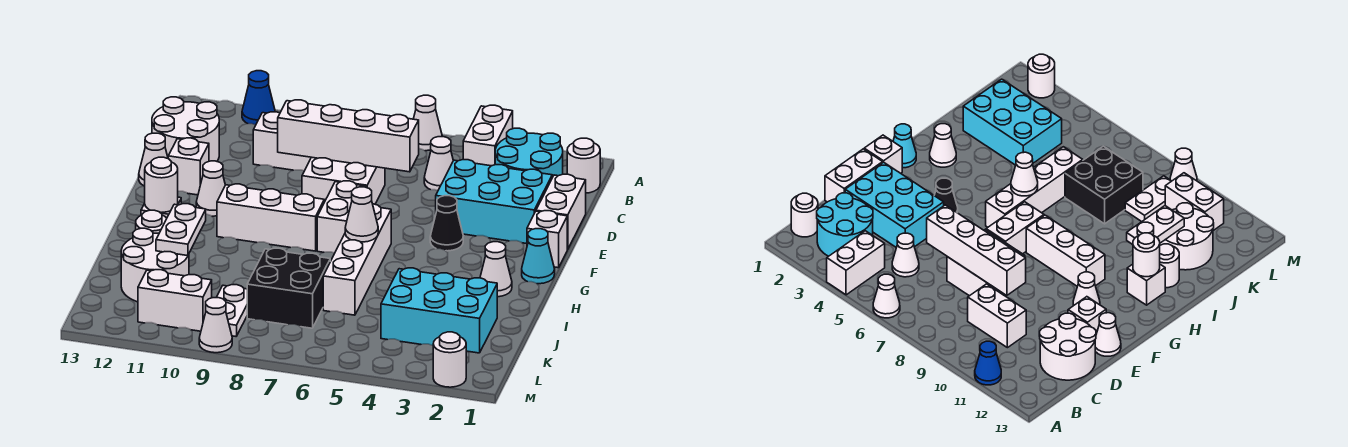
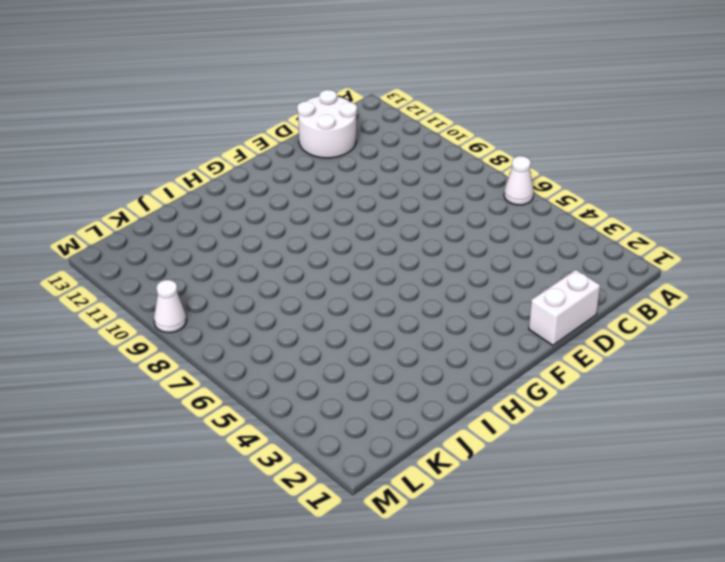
none -> white brick A4:B4 level 1
none -> blue cone A11 level 1
none -> white round brick B1 level 1
none -> cyan round brick B2:C3 level 1

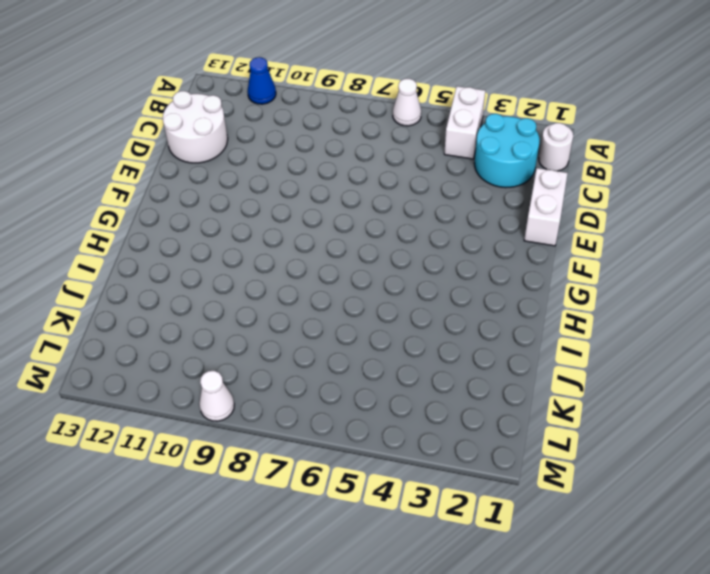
none -> white cone C5 level 1
none -> white brick C9:C10 level 1
none -> cyan brick D2:E4 level 1
none -> white brick D7:E8 level 1

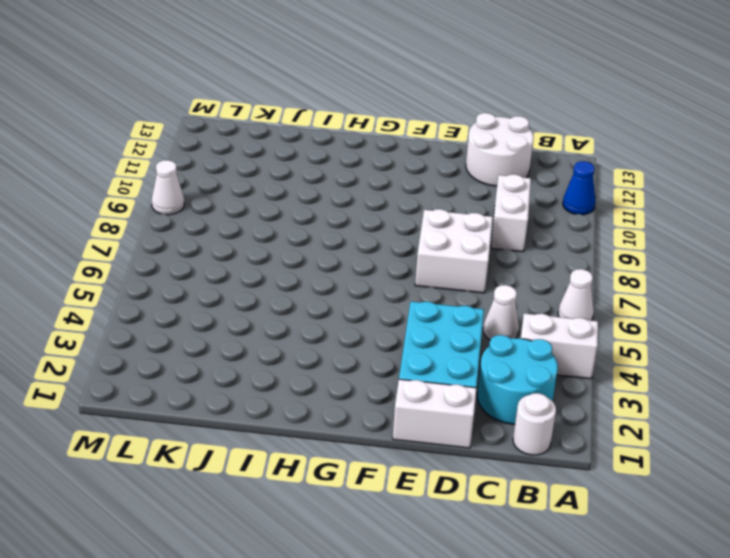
none -> white brick E12 level 1
none -> white cone E13 level 1
none -> white brick F1 level 1
none -> black cone F4 level 1

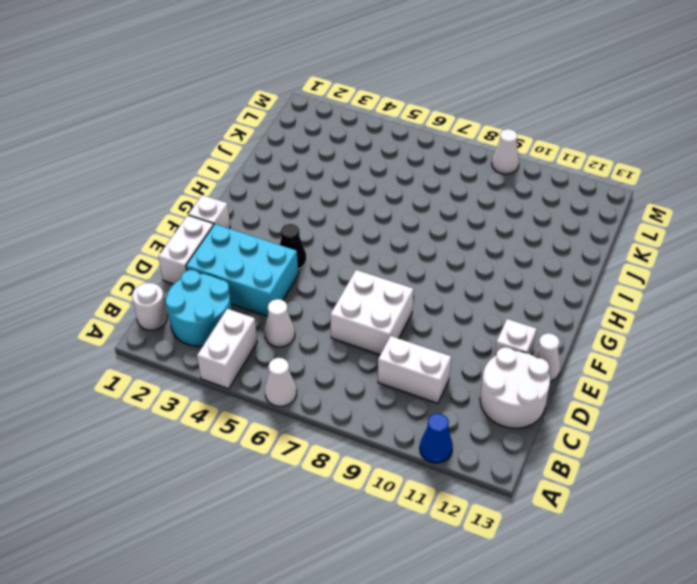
none -> white brick F7:G7 level 1
none -> white cone F11 level 1
none -> cyan cone G1 level 1
none -> white brick G6:J6 level 1

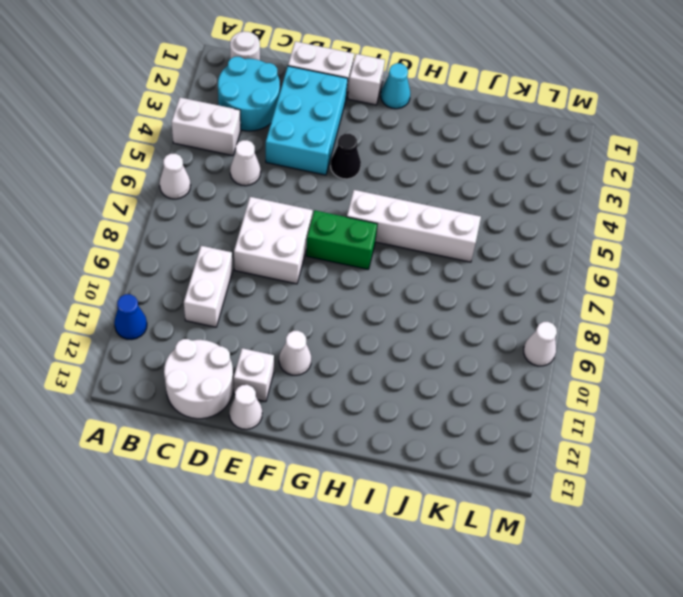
green brick F7:G7 level 1 -> white brick F7:G7 level 1
none -> white brick G8:G10 level 1
none -> white cone H2 level 1
none -> white brick H12 level 1
none -> white round brick I12 level 1

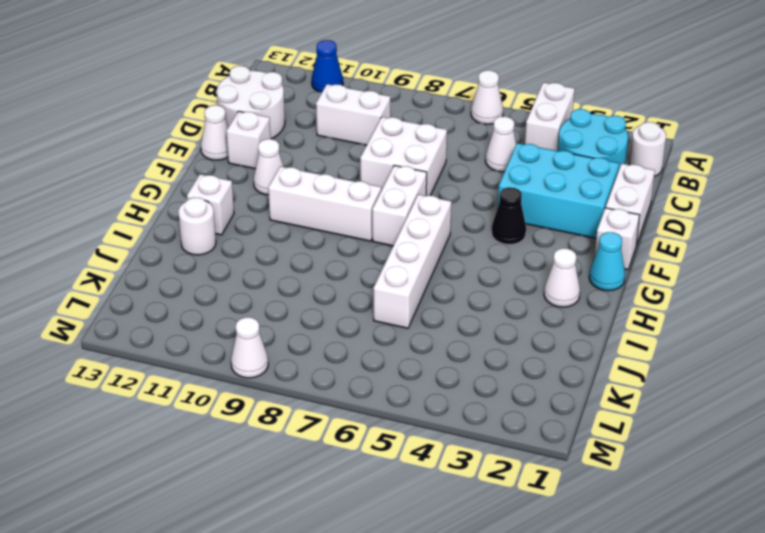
none -> cyan brick J2:K4 level 1
none -> black brick J7:K8 level 1
none -> white round brick J11:K12 level 1
none -> white plate K9:L9 level 1

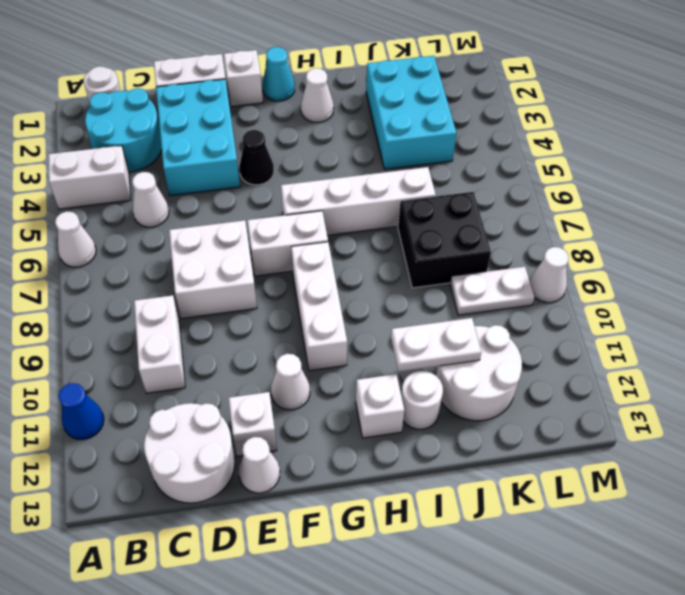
none -> white brick L10:L11 level 1
none -> white round brick M2 level 1
none -> white brick D6:D9 level 2
none -> white cone H6 level 2

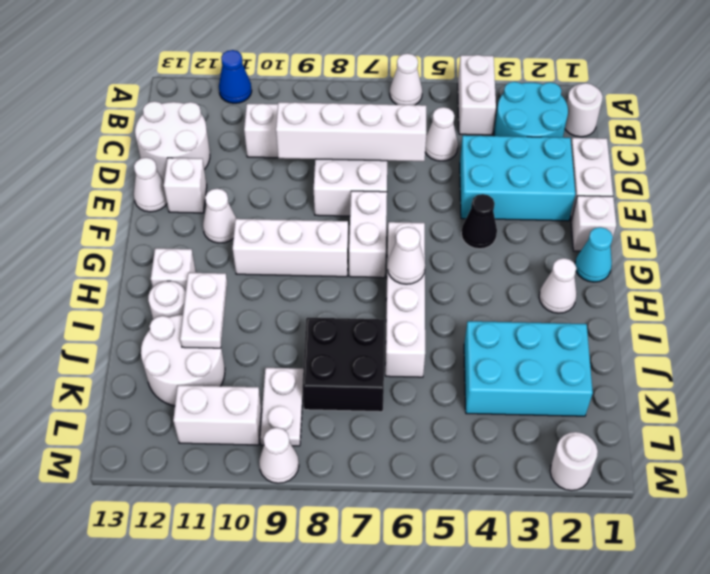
none -> white round brick H12 level 2

